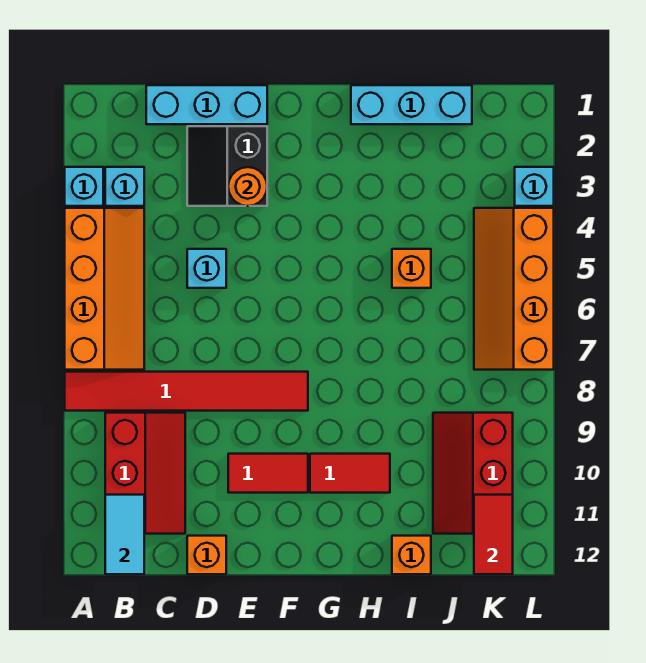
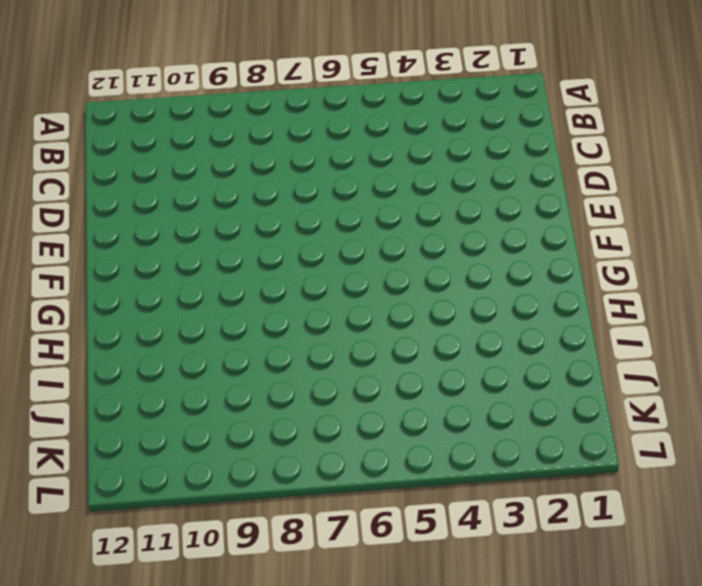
none -> cyan brick A3 level 1
none -> orange slope A4:B7 level 1 top A
none -> red tile A8:F8 level 1

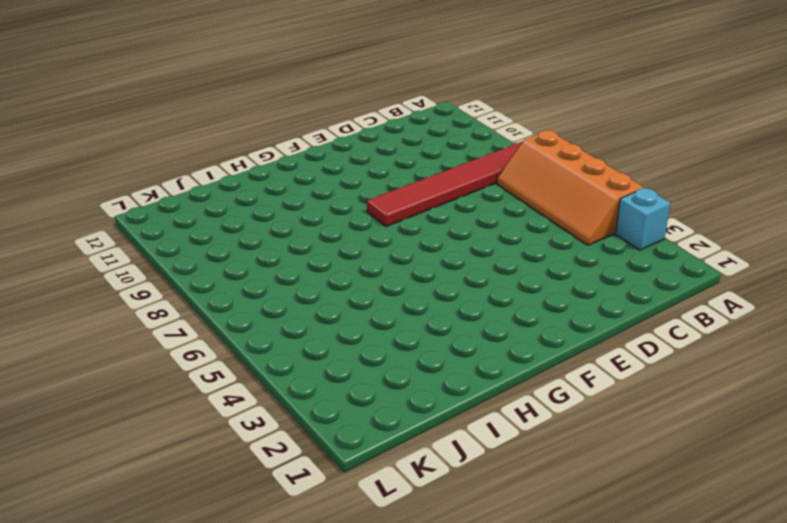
none -> cyan brick B3 level 1
none -> red slope B9:C11 level 1 top B
none -> cyan brick C1:E1 level 1

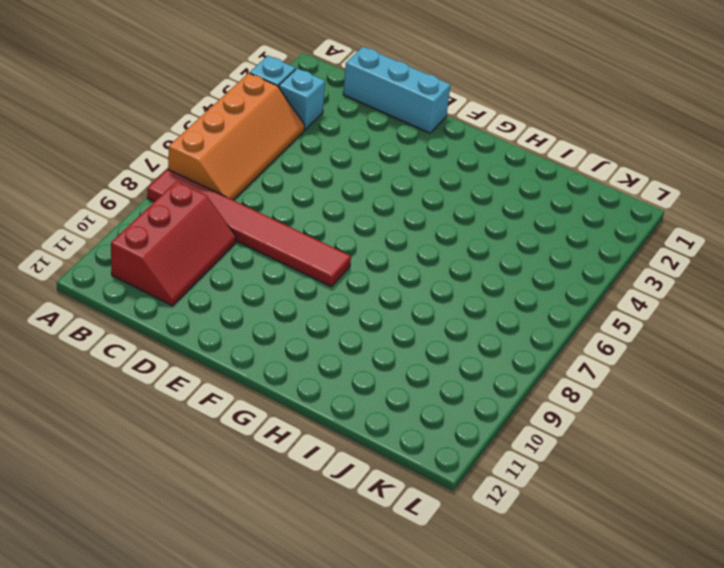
none -> black slope D2:E3 level 1 top E
none -> cyan brick D5 level 1
none -> orange brick D12 level 1

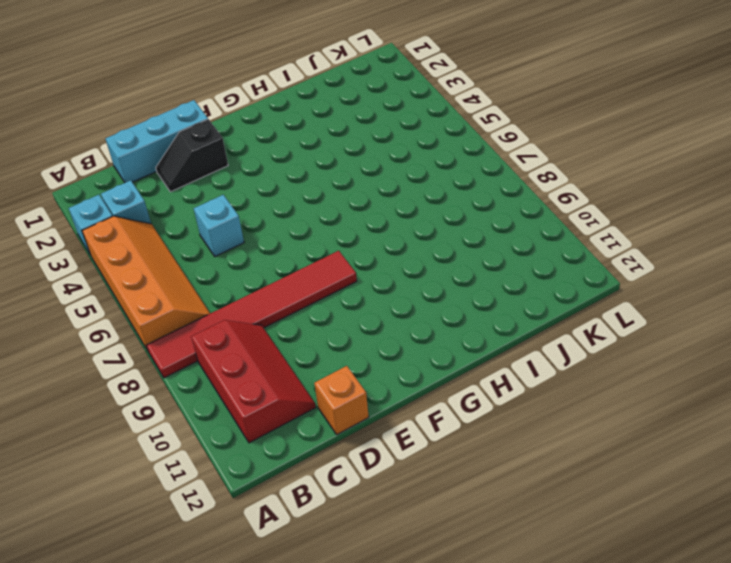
black slope D2:E2 level 1 top E -> black slope D2:E3 level 1 top E
none -> red tile E10:F10 level 1
none -> red tile G10:H10 level 1
none -> cyan brick H1:J1 level 1

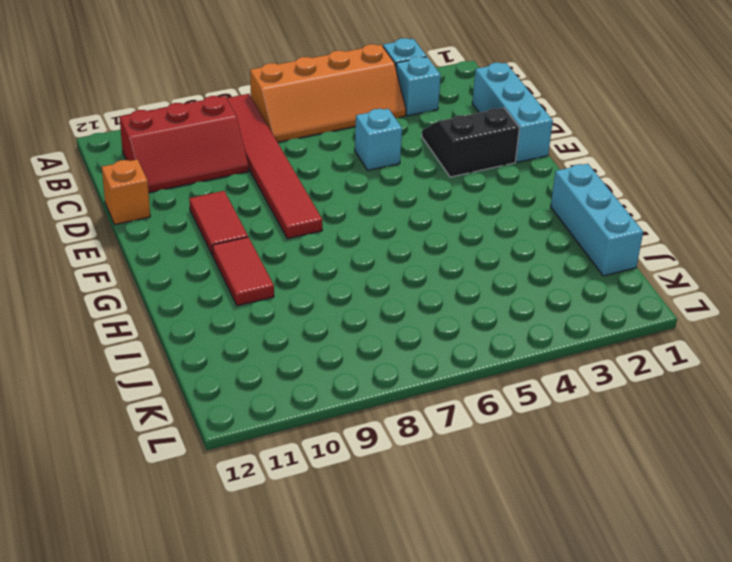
none -> orange brick I5 level 1
none -> orange brick I12 level 1
none -> red slope J9:K11 level 1 top K

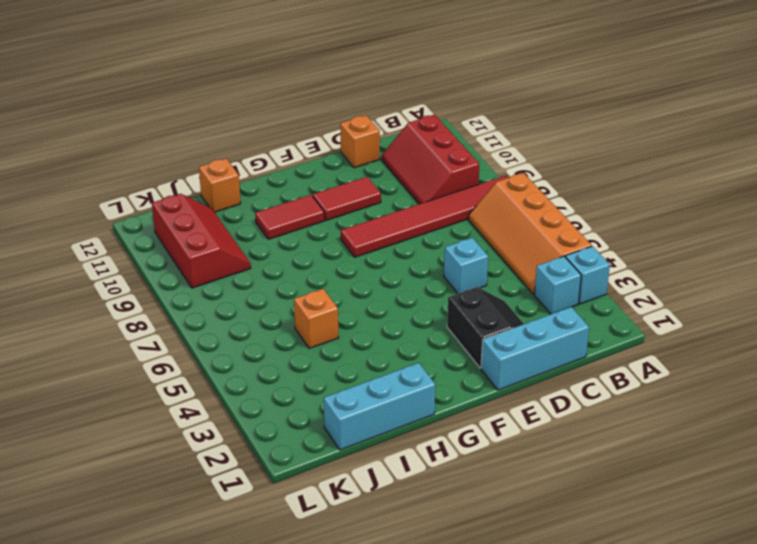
none -> orange slope K4:L7 level 1 top L
none -> cyan brick L3 level 1
none -> cyan tile B11:B12 level 2

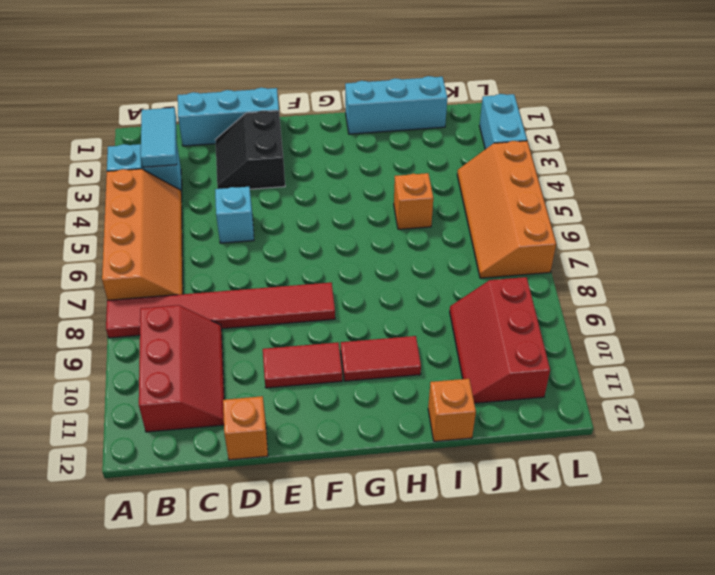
cyan tile B2:B3 level 2 -> cyan tile B11:B12 level 2
cyan brick L2:L3 level 1 -> cyan brick L3 level 1
none -> orange round brick E3 level 2
none -> red tile K11:K12 level 2

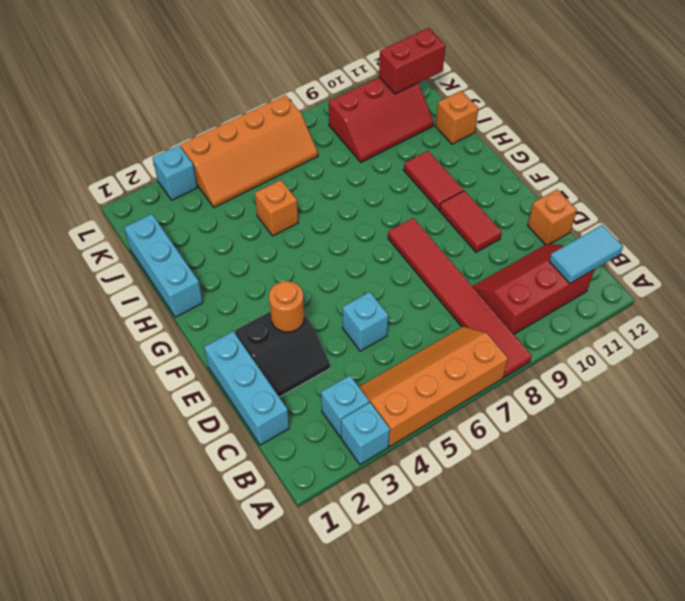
red brick K11:K12 level 2 -> red tile K11:K12 level 2

